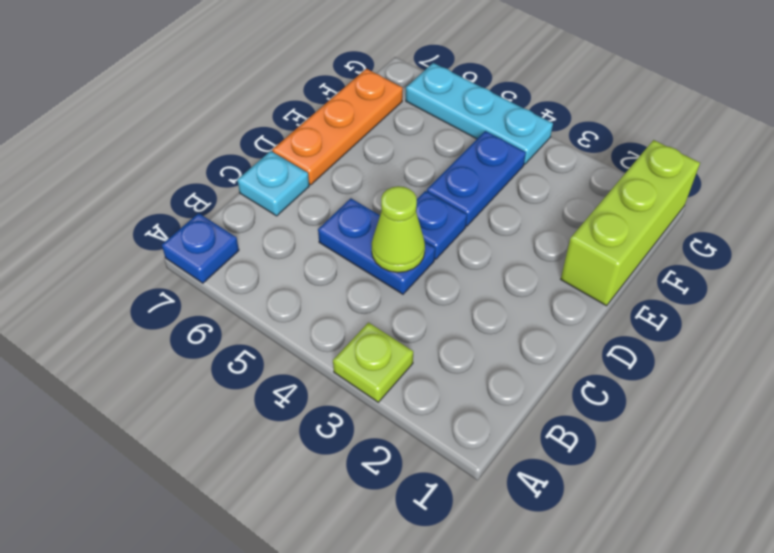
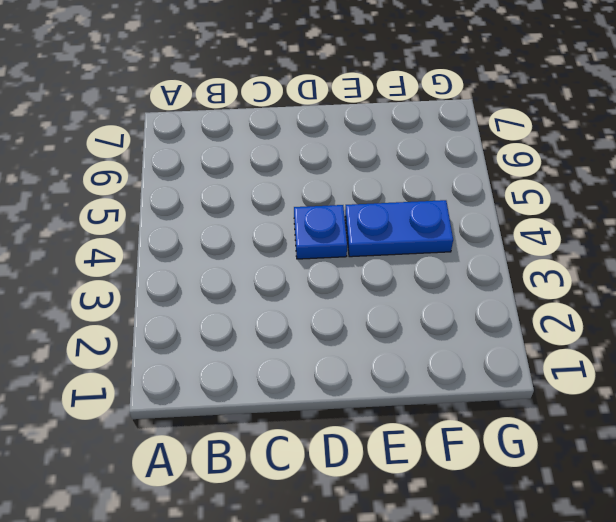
none -> lime plate A3 level 1
none -> blue plate A7 level 1

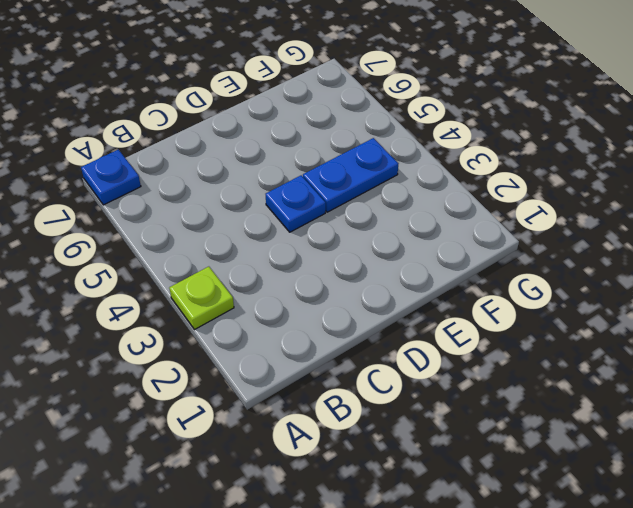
none -> blue plate C4:C5 level 1
none -> cyan plate C7 level 1

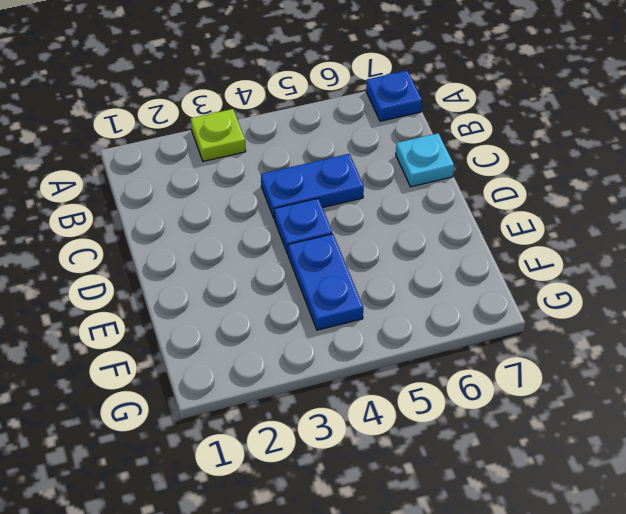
none -> orange plate D7:F7 level 1
none -> lime brick E1:G1 level 1

